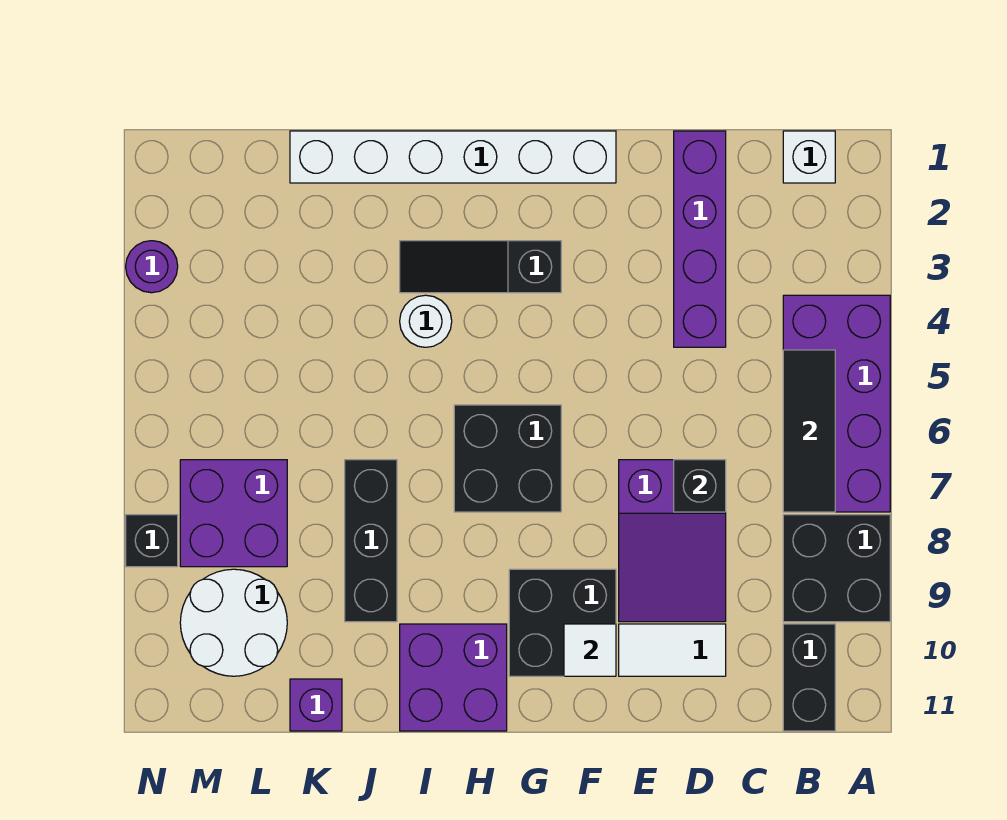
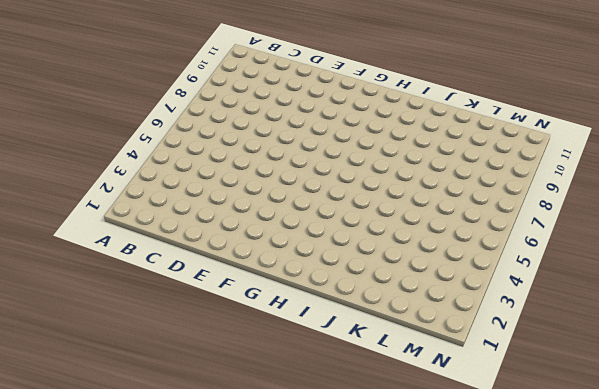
none -> purple brick A4:B7 level 1
none -> black brick A8:B9 level 1
none -> white brick B1 level 1

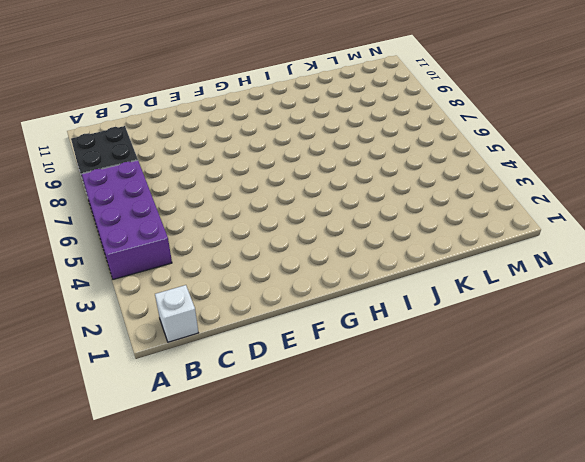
none -> black brick B10:B11 level 1
none -> purple brick D1:D4 level 1
none -> purple slope D7:E9 level 1 top 7

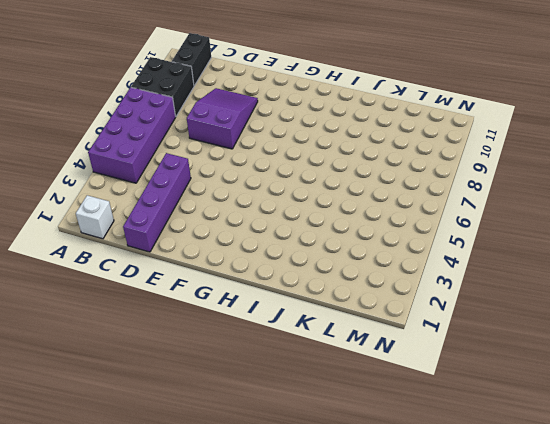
none -> white tile D10:E10 level 1
none -> white brick F1:K1 level 1
none -> black brick F9:G10 level 1

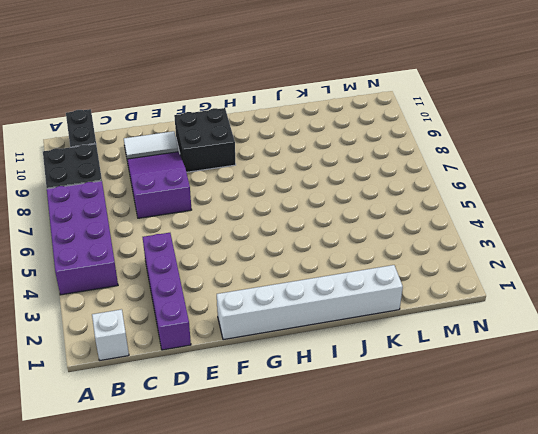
none -> black slope G3:I3 level 1 top G
none -> black brick G6:H7 level 1
none -> purple brick H10:I11 level 1

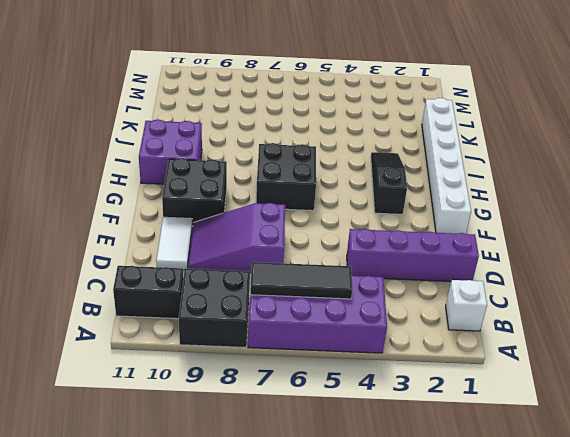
none -> white round brick I4 level 1
none -> black brick J7:J9 level 1
none -> purple brick K11 level 1

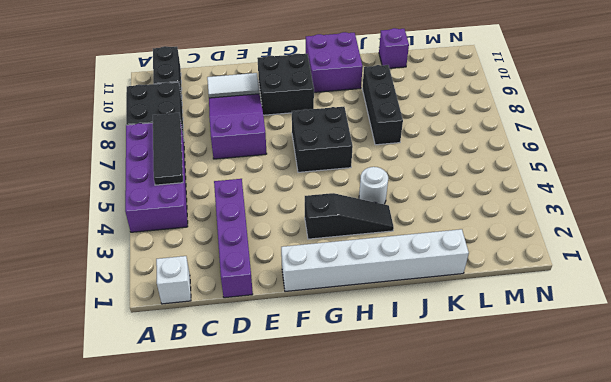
none -> purple brick L7:M8 level 1
none -> white round brick L9:M10 level 1
none -> purple round brick N3 level 1

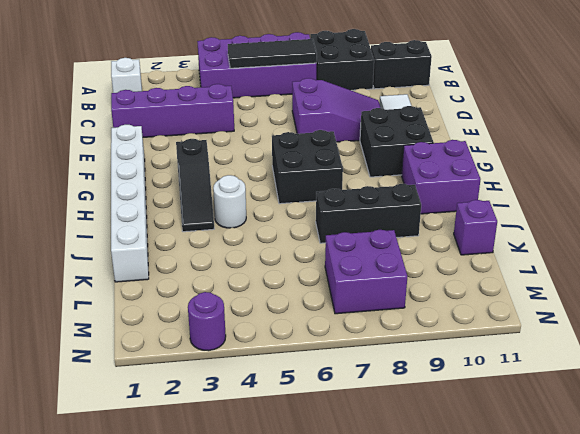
none -> white round brick L9:M10 level 1
none -> black brick N8 level 1
none -> black brick D7 level 2

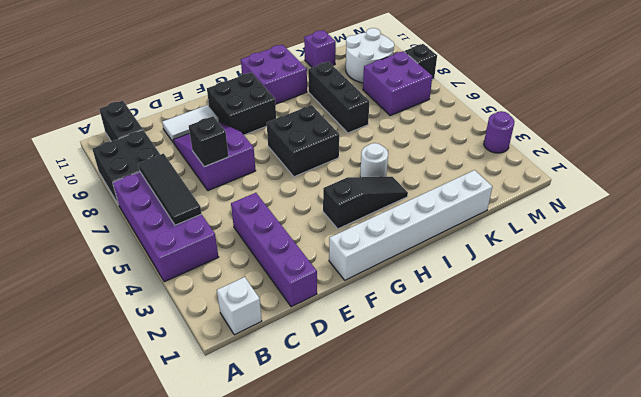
none -> white tile F10 level 2

